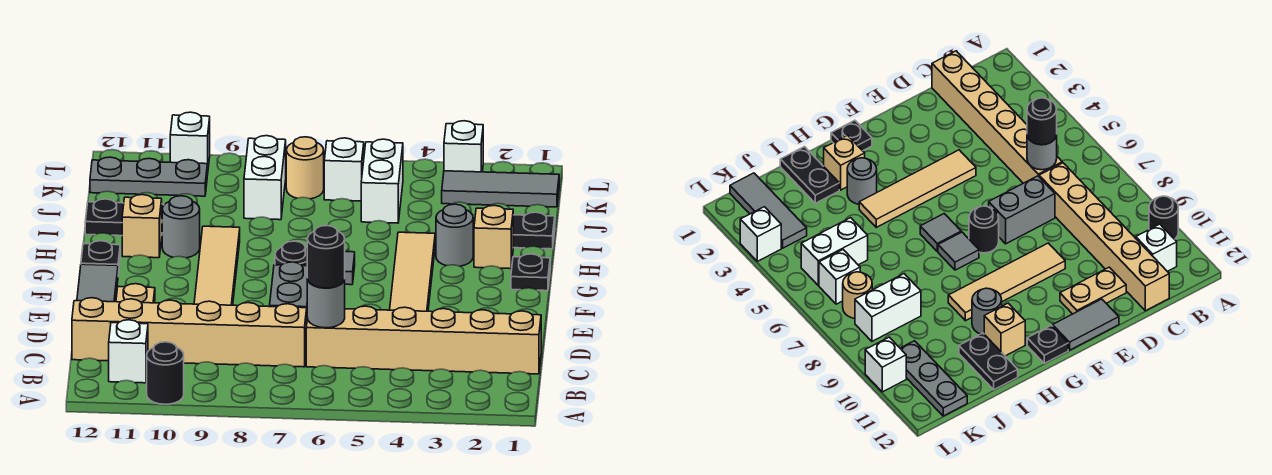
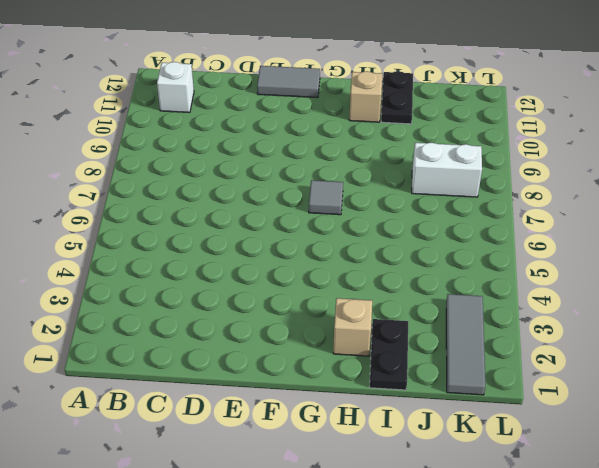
none -> black round brick A10 level 1
none -> tan brick C1:C6 level 1
none -> tan brick C7:C12 level 1
none -> grey brick D7:E7 level 1

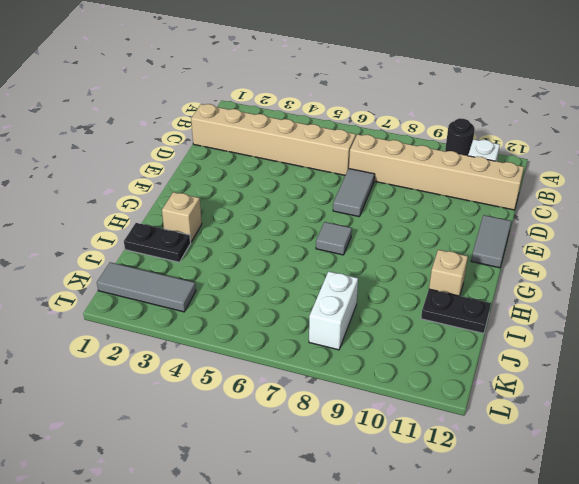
grey tile D7:E7 level 1 -> grey brick D7:E7 level 1
none -> tan plate D11:E11 level 1
none -> tan tile E4:H4 level 1
none -> tan tile E9:H9 level 1
none -> black round brick F7 level 1

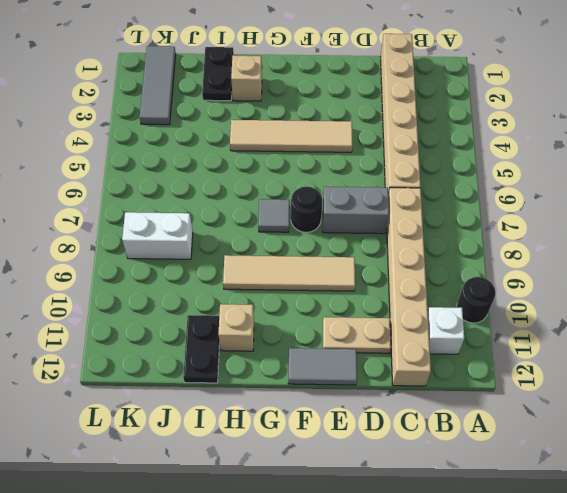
none -> black plate G1 level 1
none -> grey tile G6 level 1
none -> black plate G12 level 1
none -> grey round brick H3 level 1

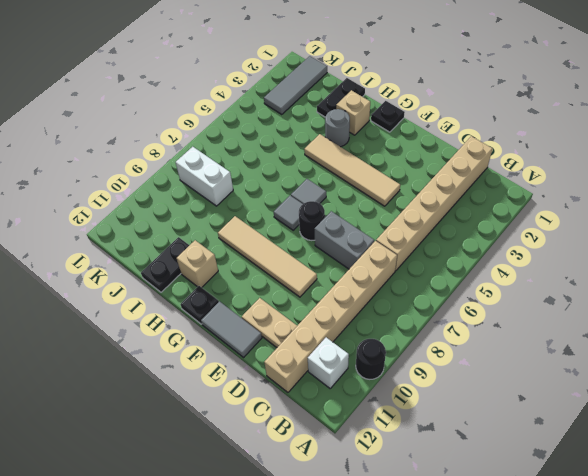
none -> grey round brick H10 level 1
none -> white brick J5:K5 level 1
none -> white brick K6 level 1
none -> tan round brick K7 level 1

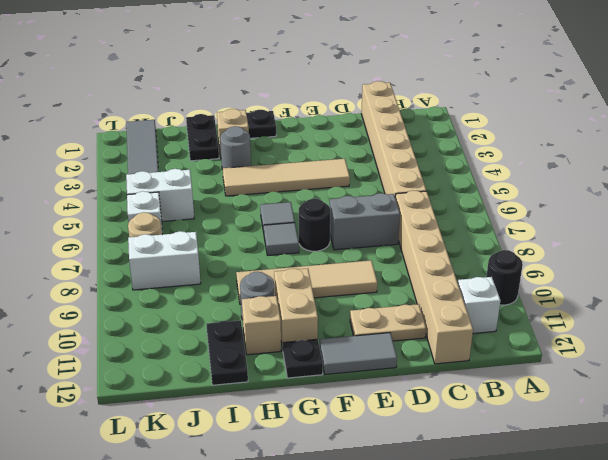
tan brick G10:G11 level 1 -> none
none -> grey plate K10:K12 level 1
none -> white brick L3 level 1
none -> white brick L10 level 1
none -> grey round brick C6 level 2

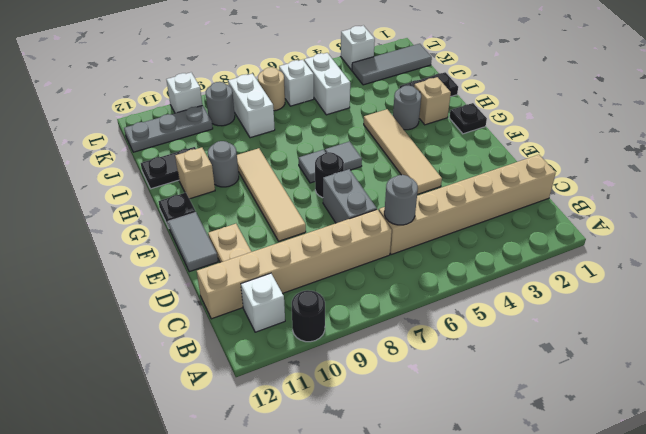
grey round brick K9 level 1 -> none
none -> black round brick C6 level 3

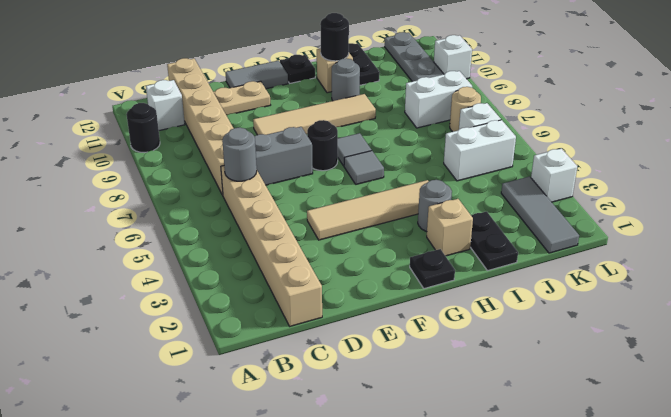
black round brick H11 level 2 -> black round brick C6 level 3

